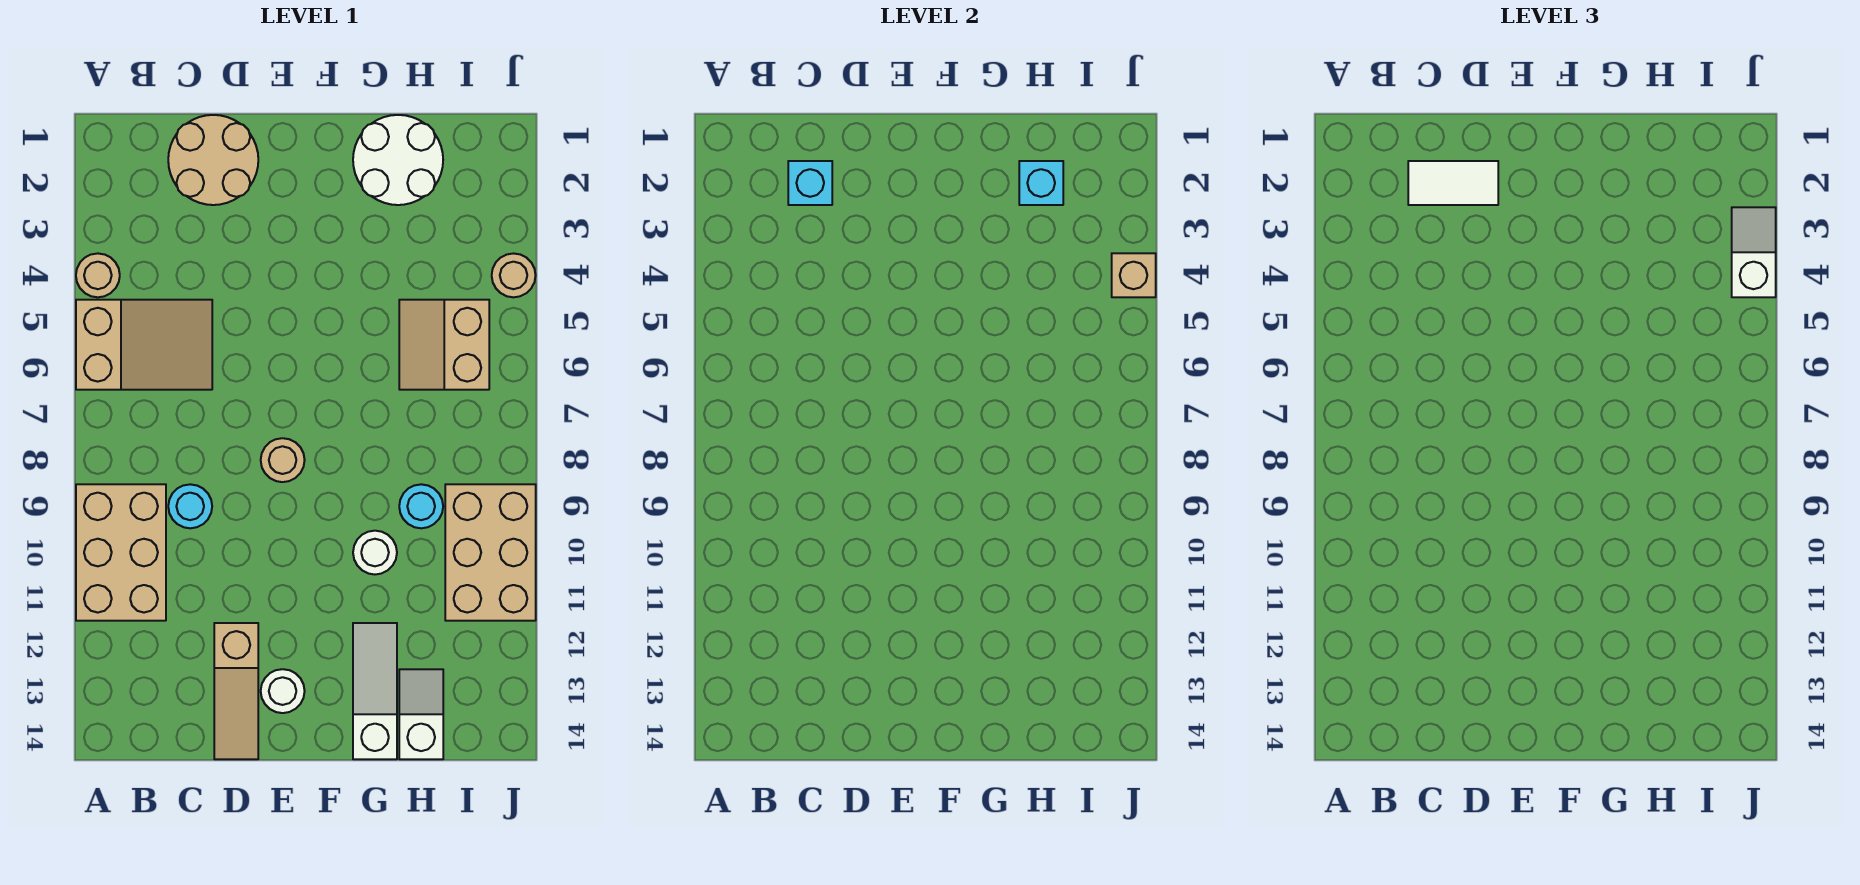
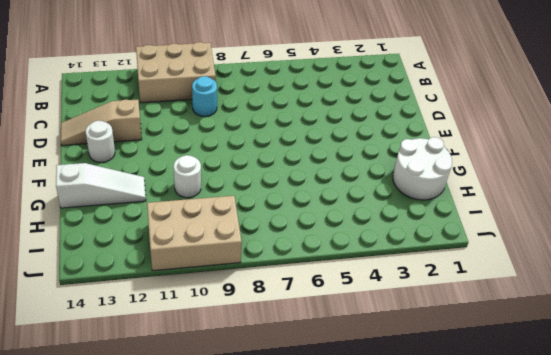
none -> tan round brick A4 level 1
none -> tan slope A5:C6 level 1 top A
none -> tan round brick C1:D2 level 1

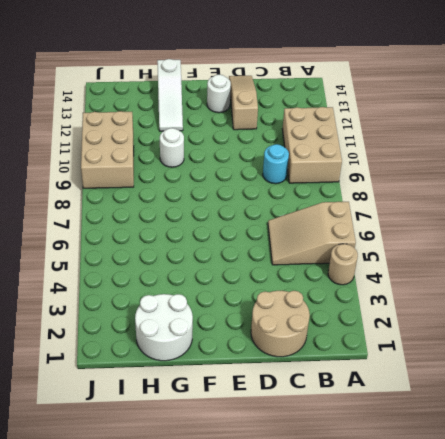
none -> tan round brick E8 level 1
none -> tan slope H5:I6 level 1 top I
none -> cyan round brick H9 level 1

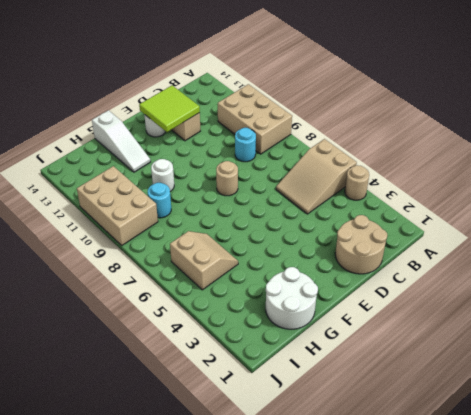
lime tile D12:E13 level 2 -> none
none -> white slope H13:H14 level 1 top 14
none -> tan round brick J4 level 1
none -> cyan brick C2 level 2

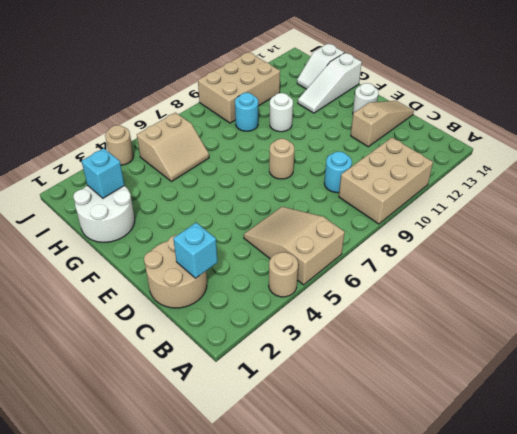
none -> tan brick J4 level 2
none -> white tile C2:D2 level 3
none -> white slope J3:J4 level 3 top 4

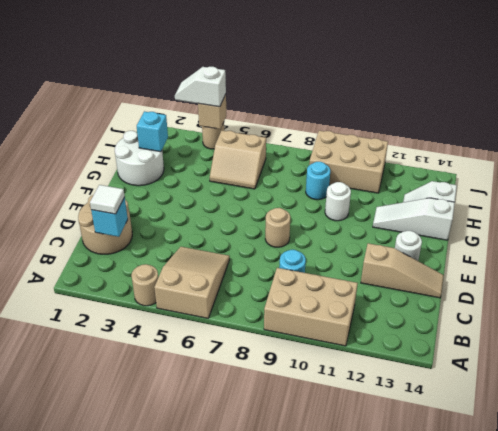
white tile C2 level 3 -> white tile C2:D2 level 3

